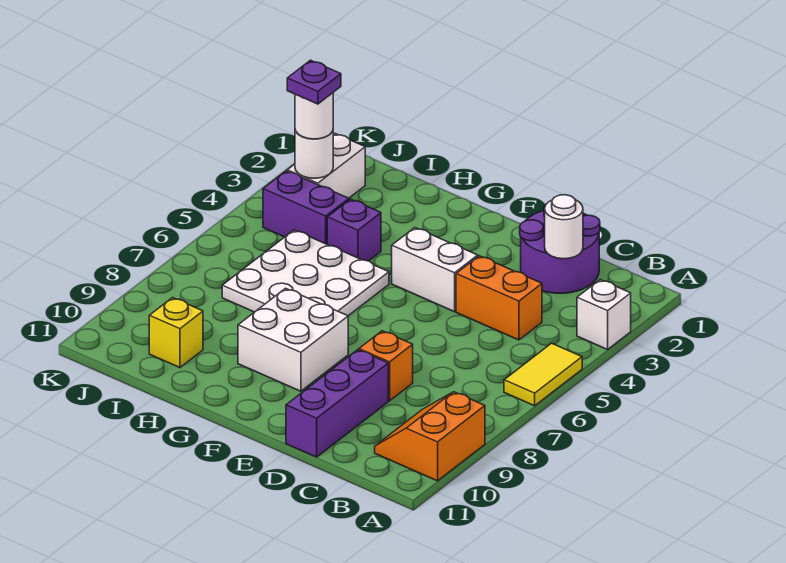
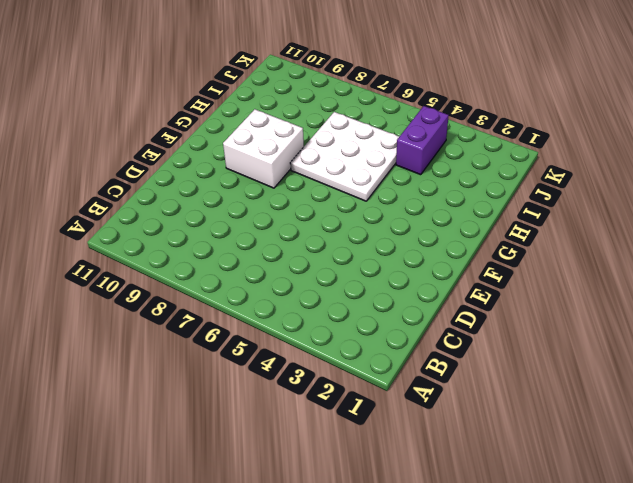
none -> white brick A3 level 1
none -> yellow tile A5:A6 level 1
none -> orange slope A9:B10 level 1 top A

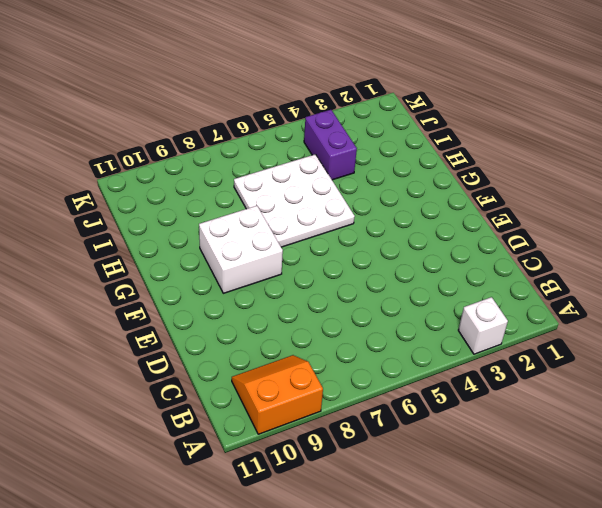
none -> yellow tile A5:A6 level 1
none -> purple round brick C1:D2 level 1
none -> orange brick C4:D4 level 1

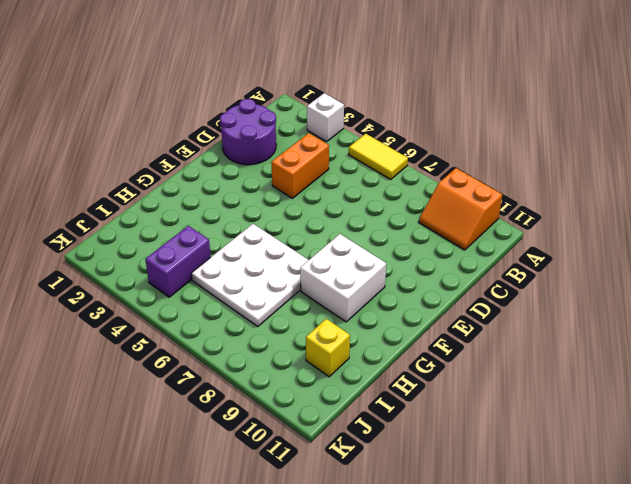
none -> orange brick D8 level 1
none -> purple brick D9:D11 level 1
none -> white brick E4:F4 level 1

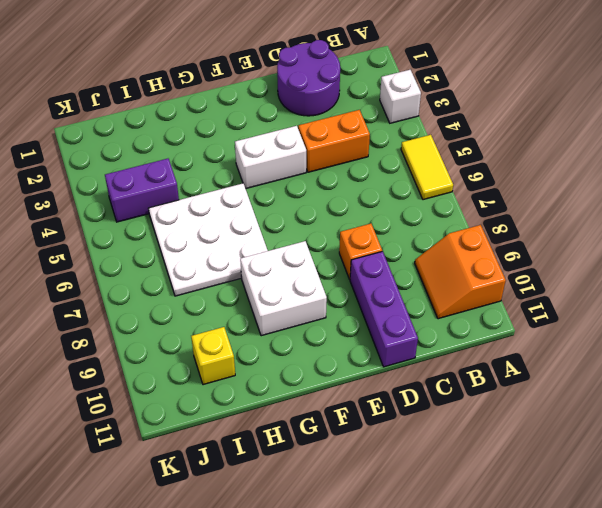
none -> purple brick H4 level 1
none -> white brick J2:J3 level 1
none -> white round brick C2 level 2

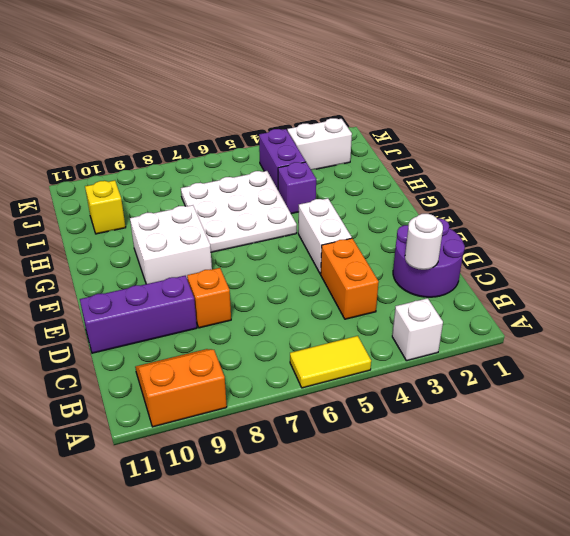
none -> white round brick J3 level 2
none -> white round brick J3 level 3
none -> purple plate J3 level 4

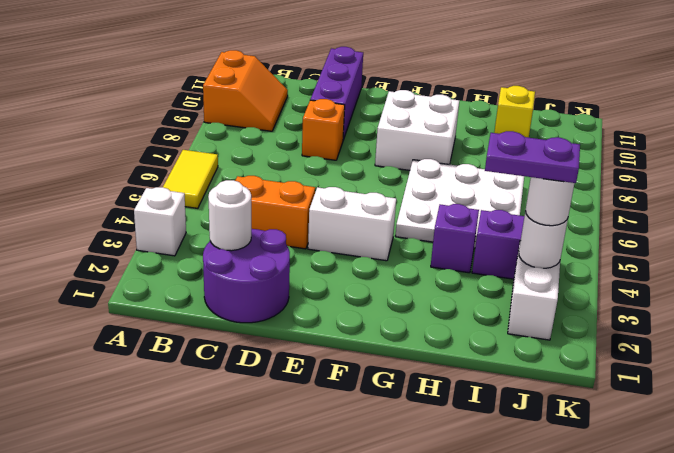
purple plate I3:J3 level 4 -> purple plate J3 level 4

